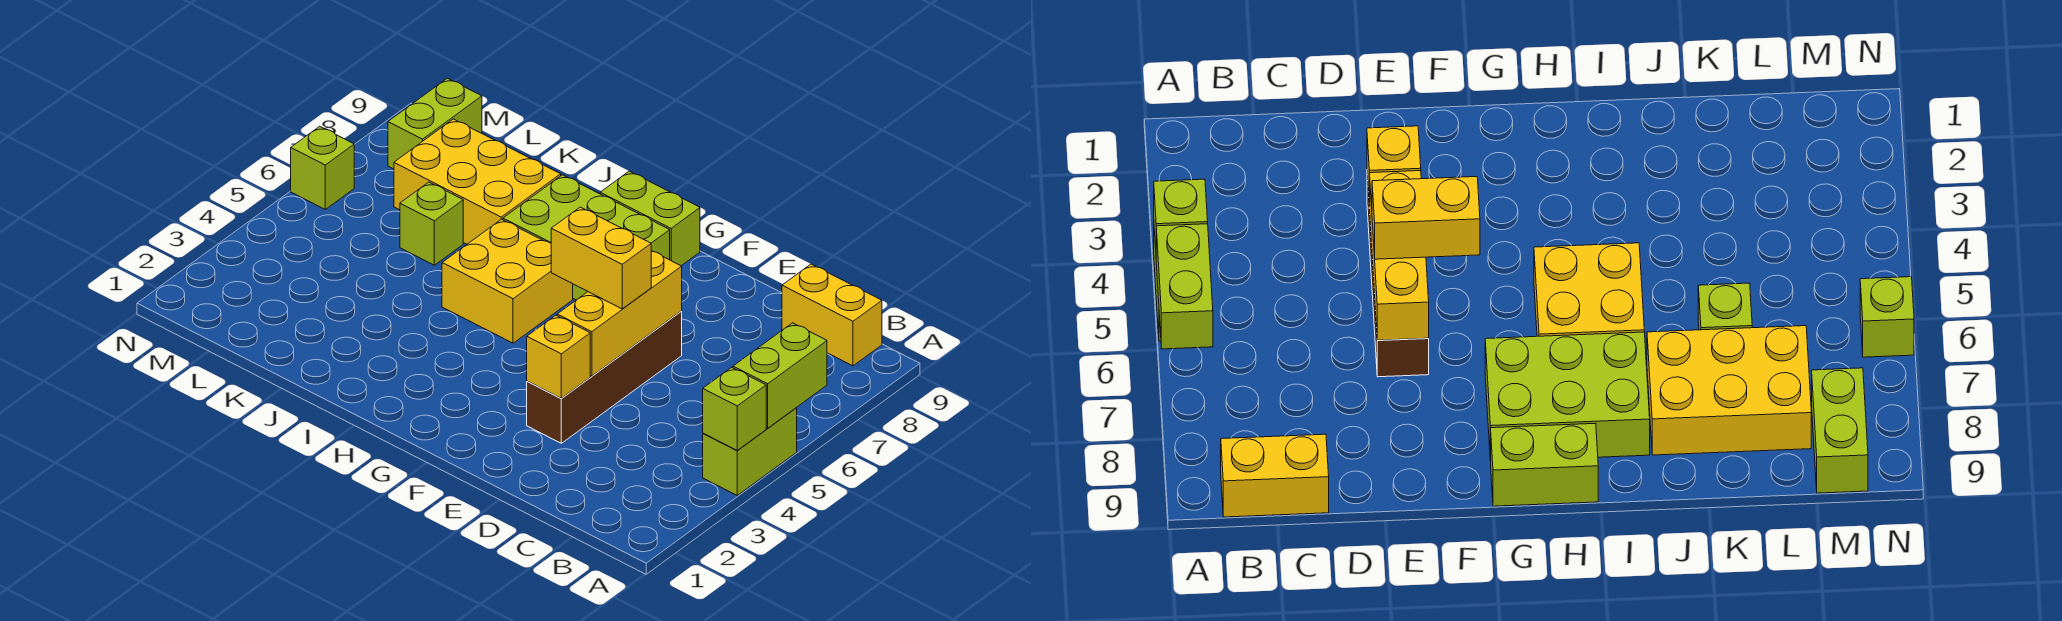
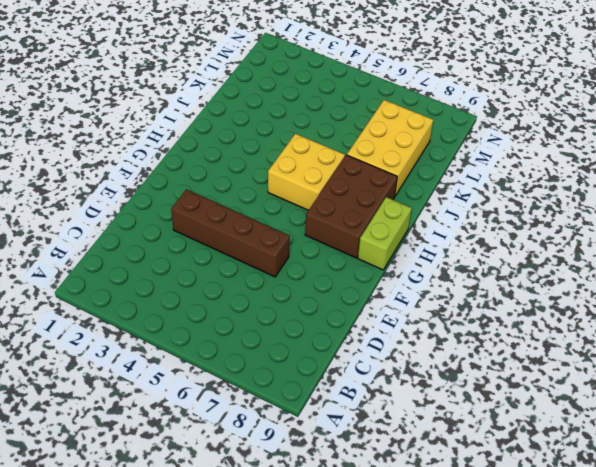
brown brick G7:I8 level 1 -> lime brick G7:I8 level 1
none -> lime brick A4:A5 level 1
none -> yellow brick B9:C9 level 1
none -> lime brick K6 level 1

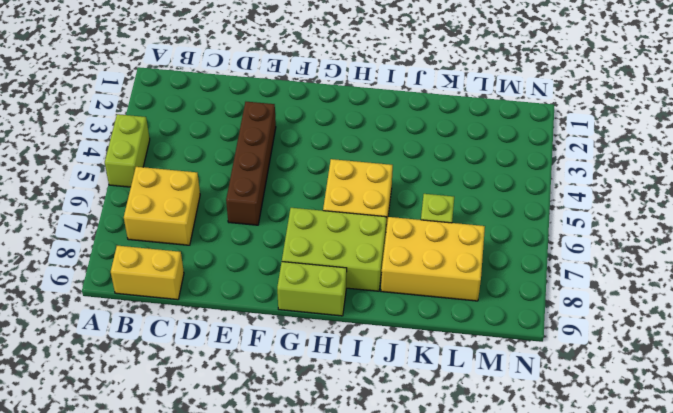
yellow brick B6:C7 level 1 -> none
none -> lime brick M8:M9 level 1
none -> lime brick N6 level 1
none -> lime brick A4 level 2

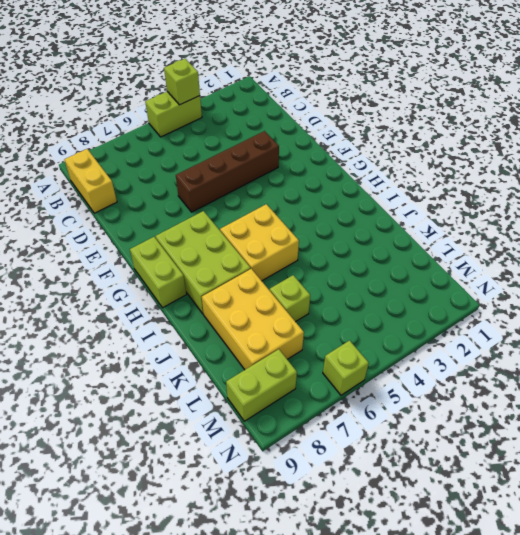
none -> lime brick A5:A6 level 2
none -> yellow brick E3 level 2
none -> yellow brick E4:E6 level 2

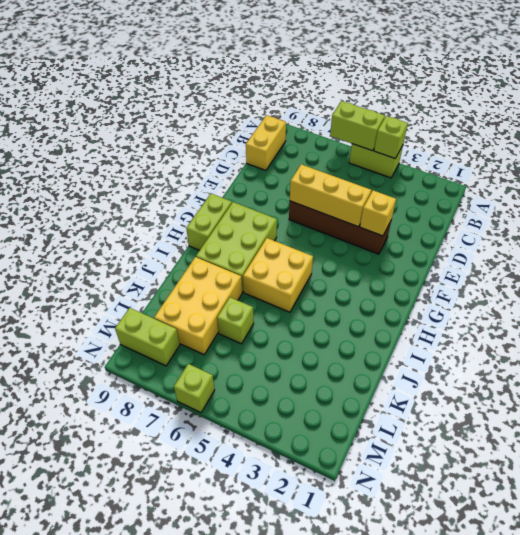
none -> yellow brick E5:F5 level 3

